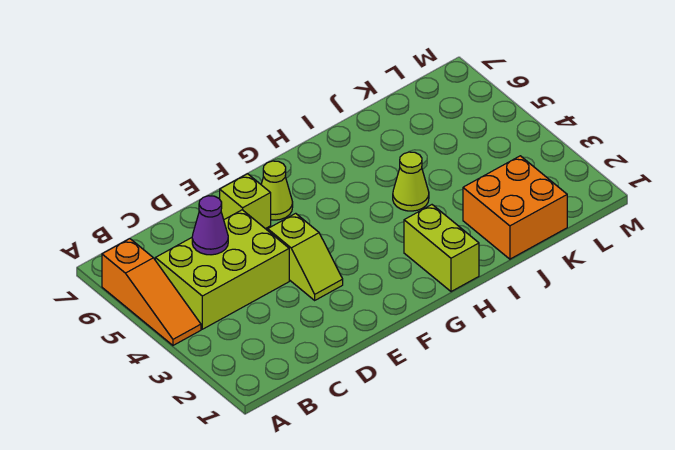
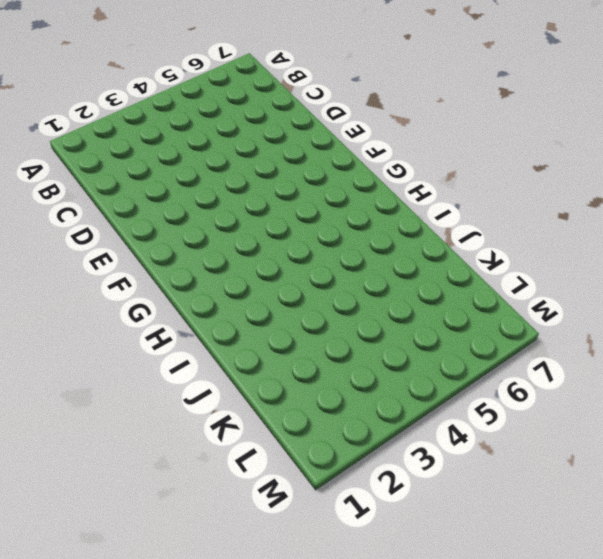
none -> orange slope A4:A6 level 1 top 6
none -> lime brick B4:D5 level 1

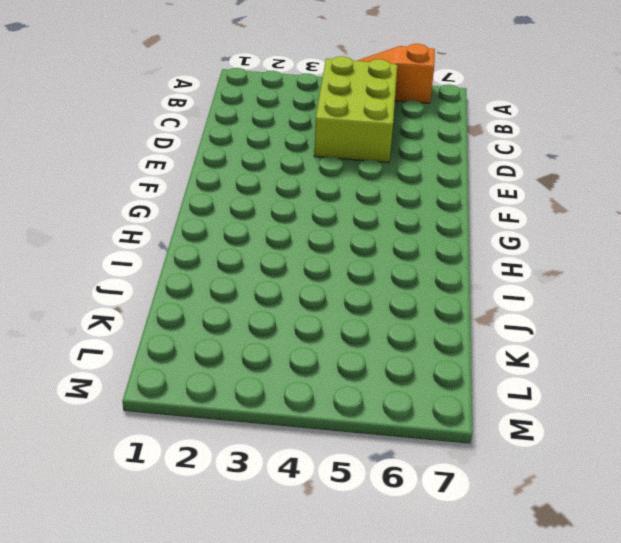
none -> lime slope E3:E4 level 1 top 4
none -> lime brick E6 level 1

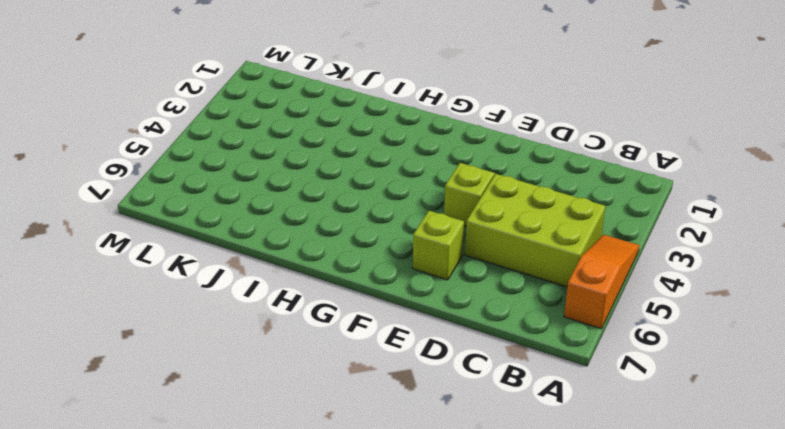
none -> lime cone F6 level 1
none -> lime brick H1:H2 level 1

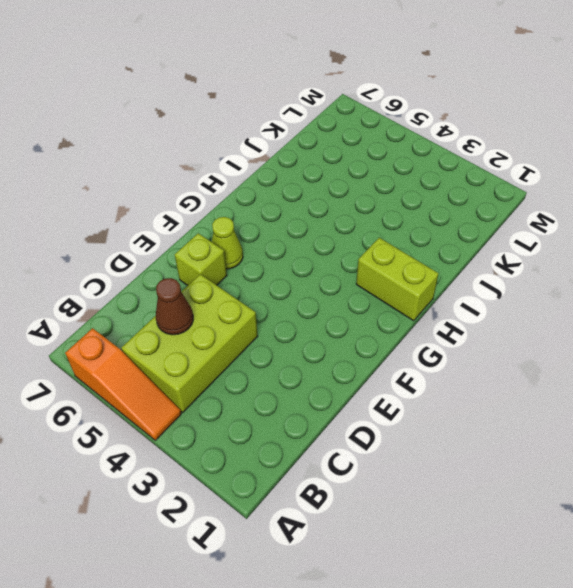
brown cone C5 level 2 -> purple cone C5 level 2
none -> lime slope E3:E4 level 1 top 4
none -> lime cone I4 level 1

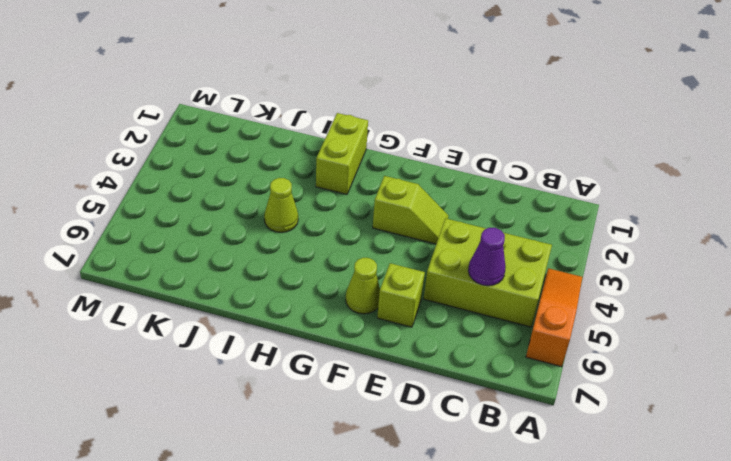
lime slope E3:F3 level 1 top F -> lime slope E3:E4 level 1 top 4
none -> orange brick J1:K2 level 1

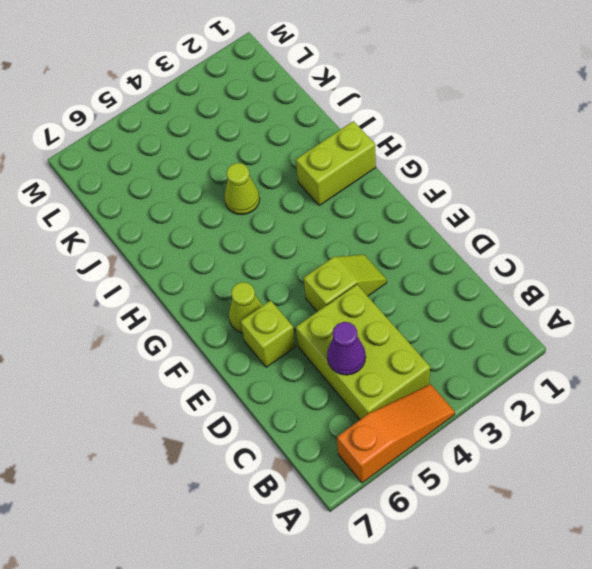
none -> orange brick J1:K2 level 1

